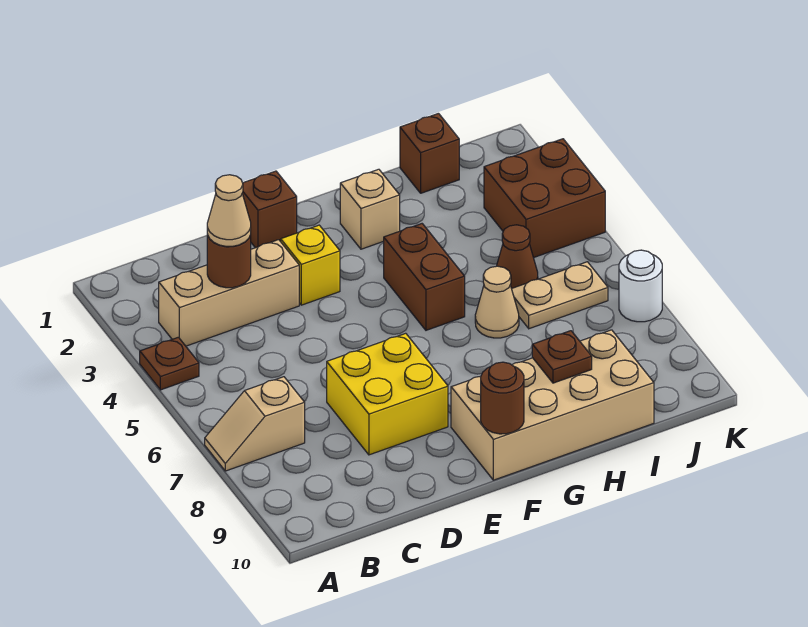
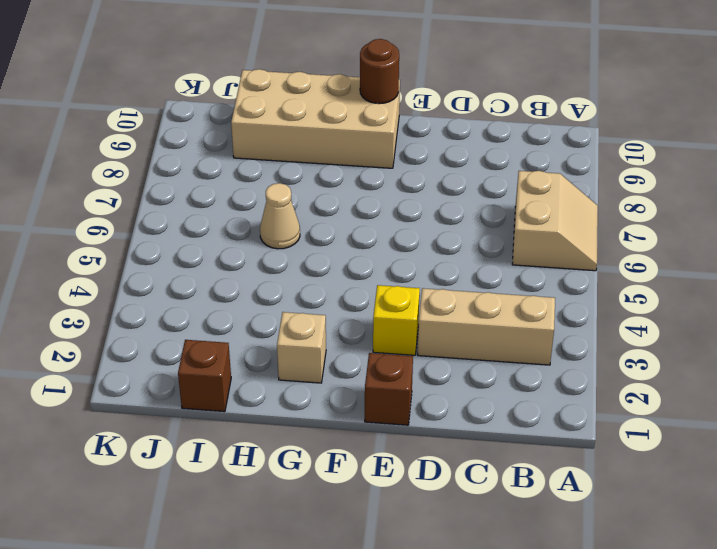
tan slope A6:B7 level 1 top B -> tan slope A7:B7 level 1 top B
none -> brown plate A4 level 1
none -> yellow brick D7:E8 level 1
none -> brown brick G4:G5 level 1

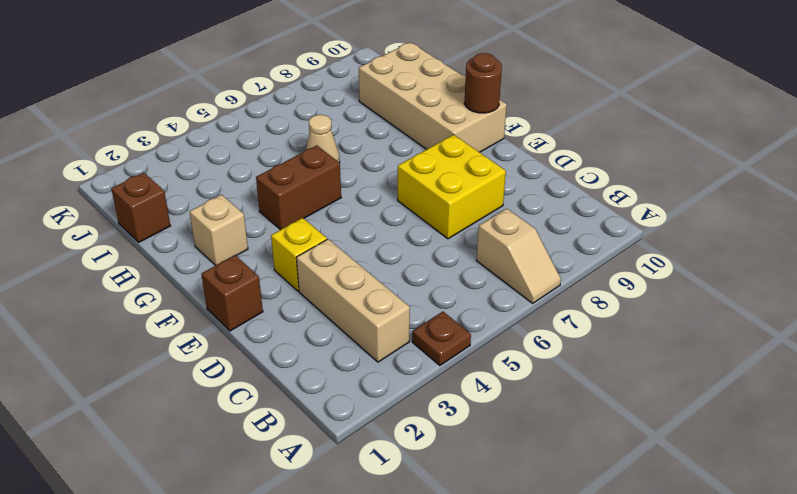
none -> brown cone I5 level 1
none -> tan plate I6:J6 level 1
none -> brown brick J3:K4 level 1

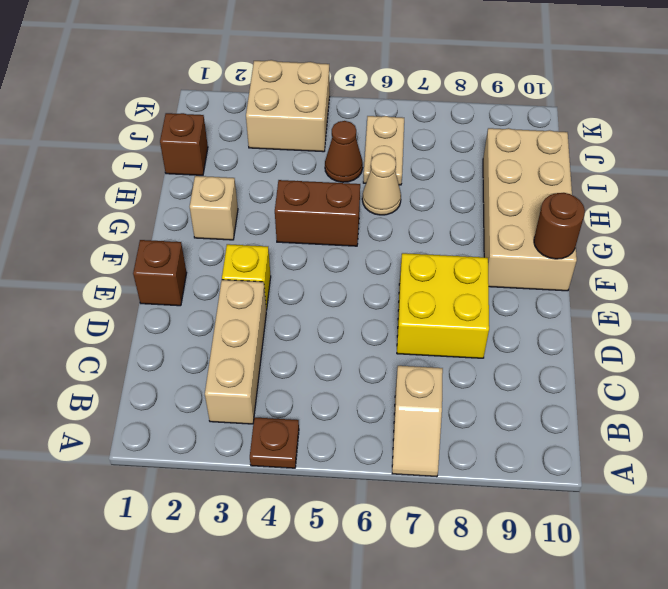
tan brick J3:K4 level 1 -> brown brick J3:K4 level 1
none -> white round brick K7 level 1
none -> brown round brick C3 level 2
none -> brown plate H9 level 2

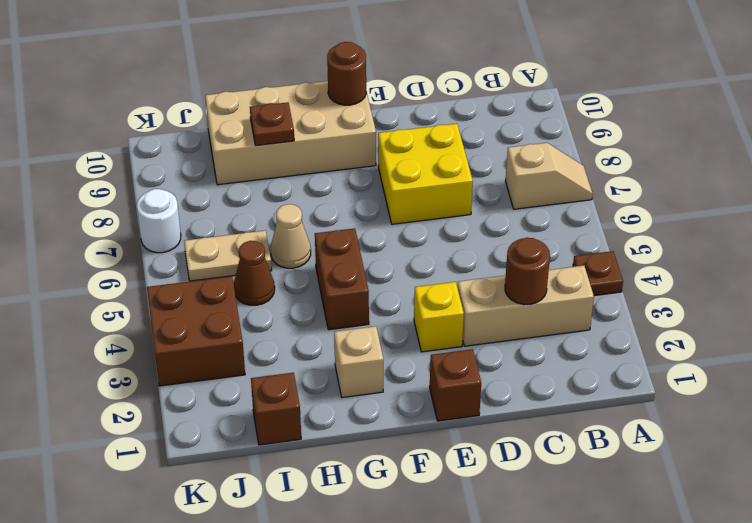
none -> tan cone C3 level 3

